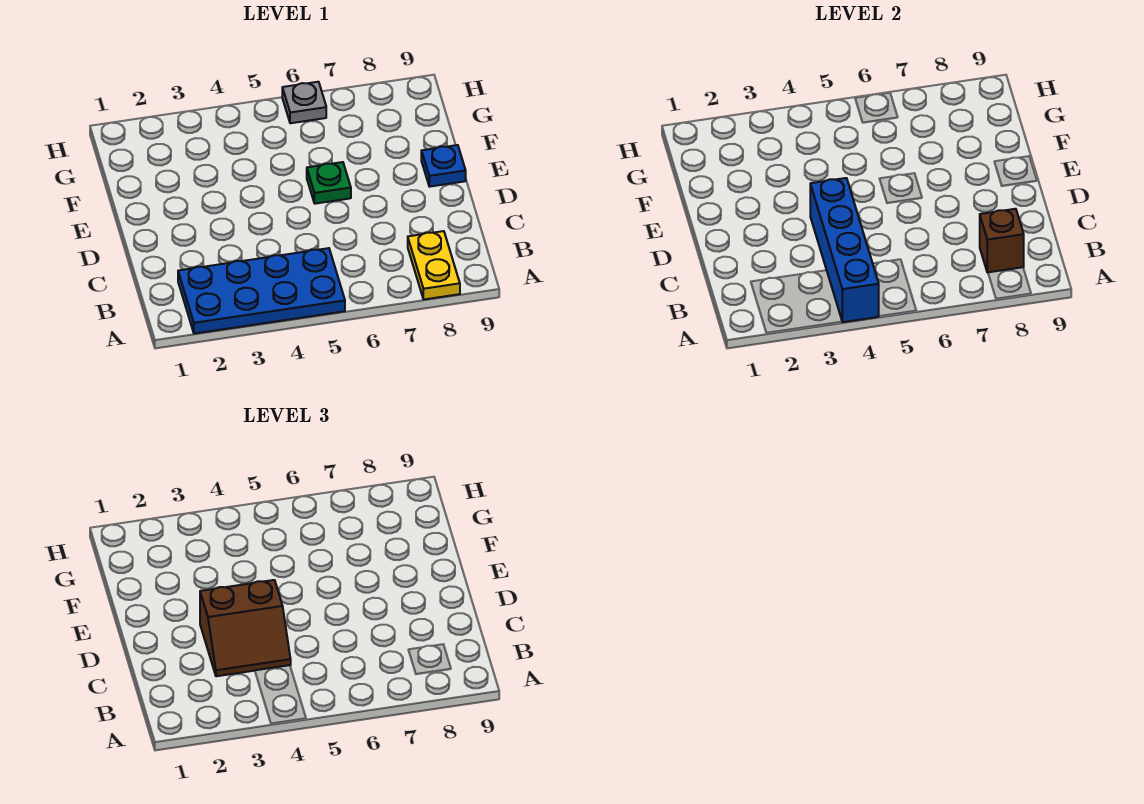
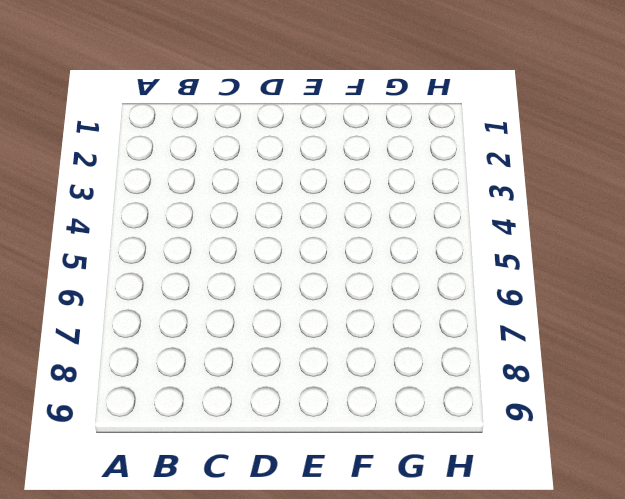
none -> blue plate A2:B5 level 1
none -> yellow plate A8:B8 level 1

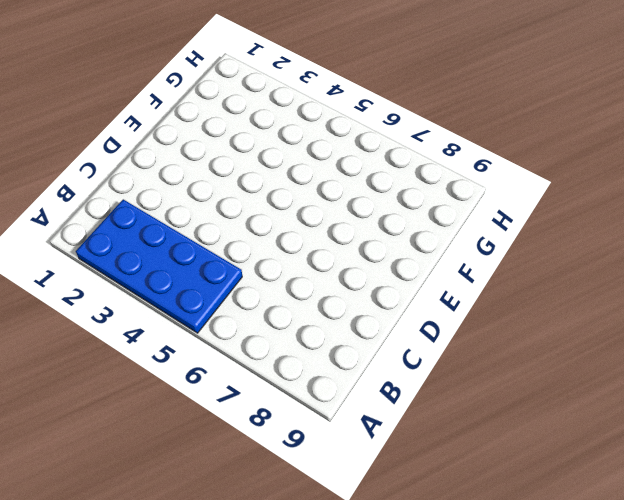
none -> yellow plate A8:B8 level 1
none -> green plate E6 level 1

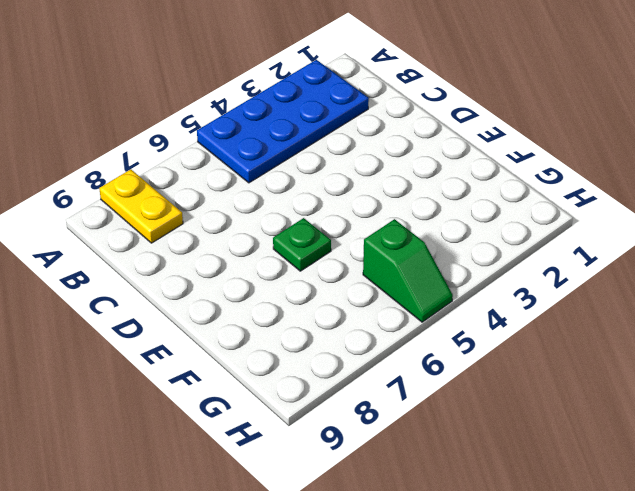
green slope G5:H5 level 1 top G -> none
none -> blue plate E9 level 1
none -> grey plate H6 level 1

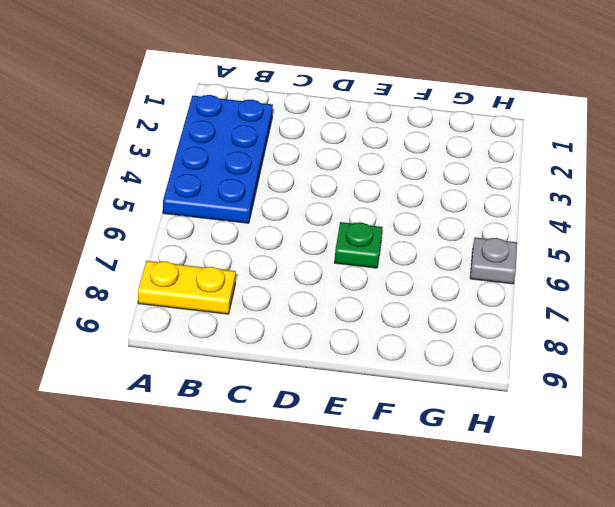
none -> blue plate E9 level 1
none -> blue brick A4:D4 level 2

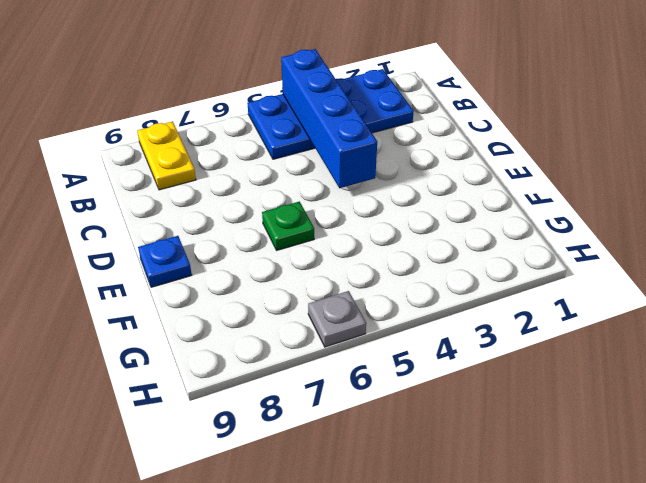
none -> brown brick B8 level 2
none -> brown slope C3:D4 level 3 top D

